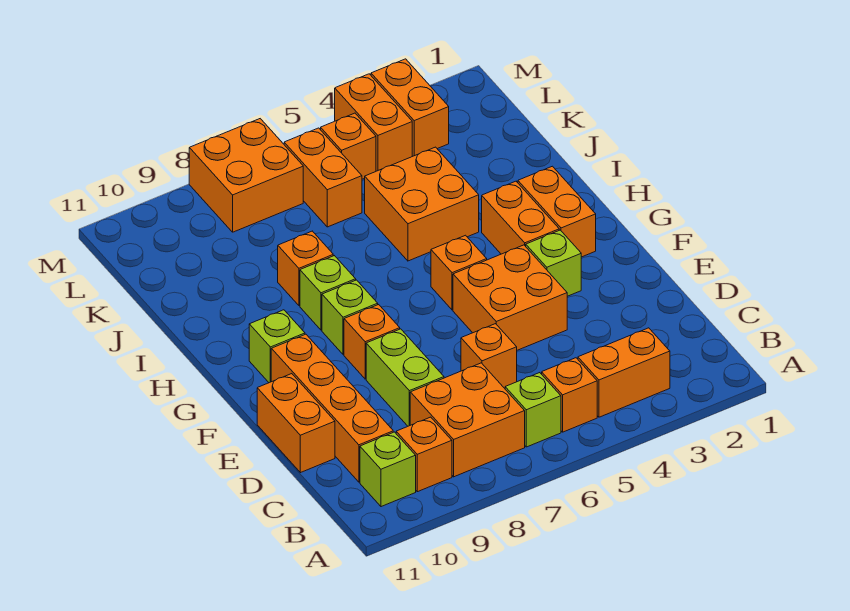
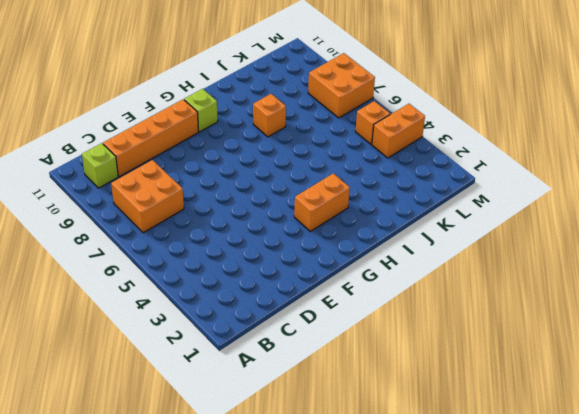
none -> orange brick B3:B4 level 1
none -> orange brick B5 level 1
none -> lime brick B6 level 1

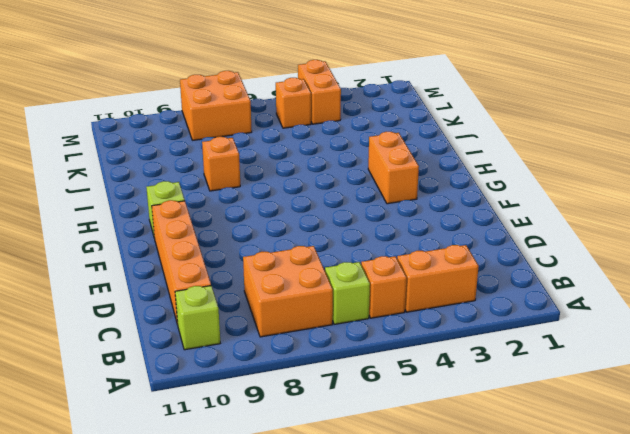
none -> orange brick B9 level 1
none -> orange brick D6 level 1
none -> lime brick D8:E8 level 1

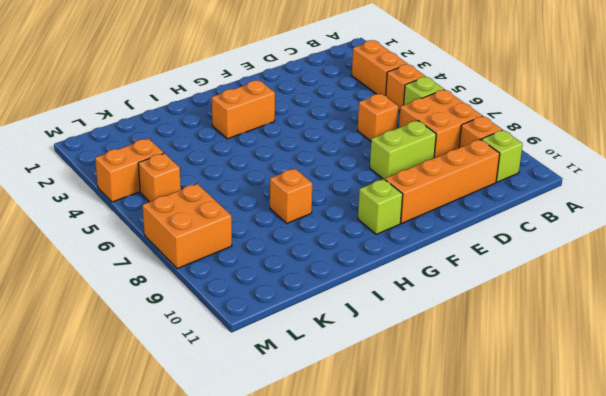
none -> orange brick D11:E11 level 1
none -> orange brick E4:F5 level 1
none -> lime brick F3 level 1

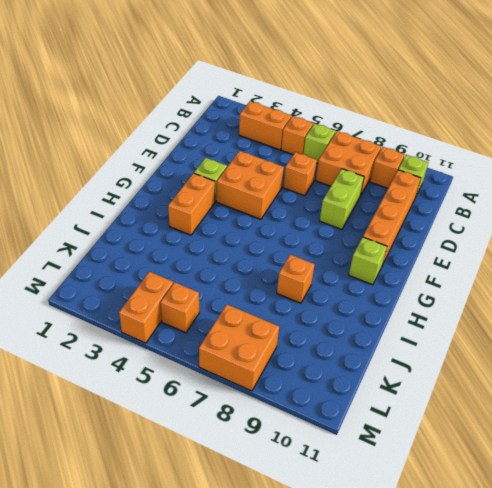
none -> orange brick D11:E11 level 1
none -> orange brick F8 level 1
none -> orange brick G2:H2 level 1

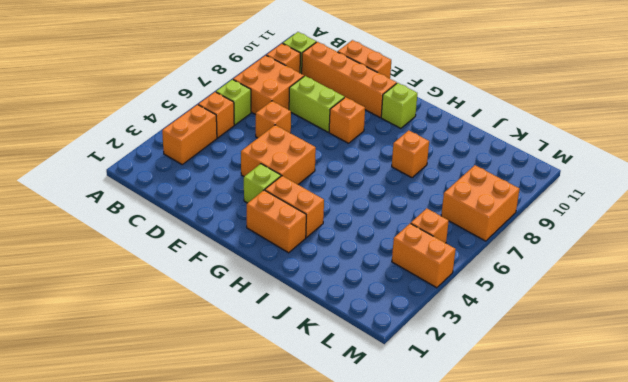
none -> orange brick G5 level 1
none -> lime brick G8 level 1
none -> lime brick H8 level 1

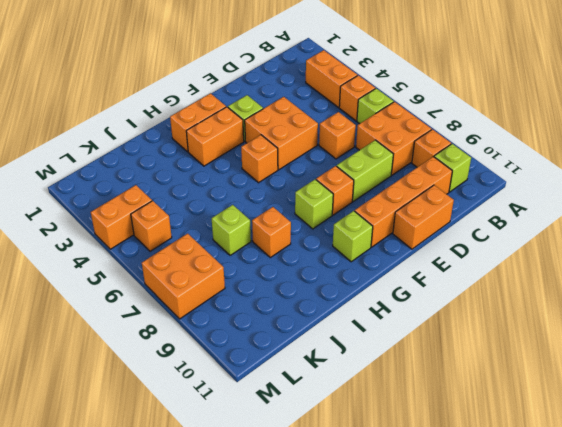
lime brick J7 level 1 -> lime brick H8 level 1
none -> orange brick I4:J5 level 1
none -> orange brick K6:L6 level 1
none -> orange brick L3:M3 level 1

